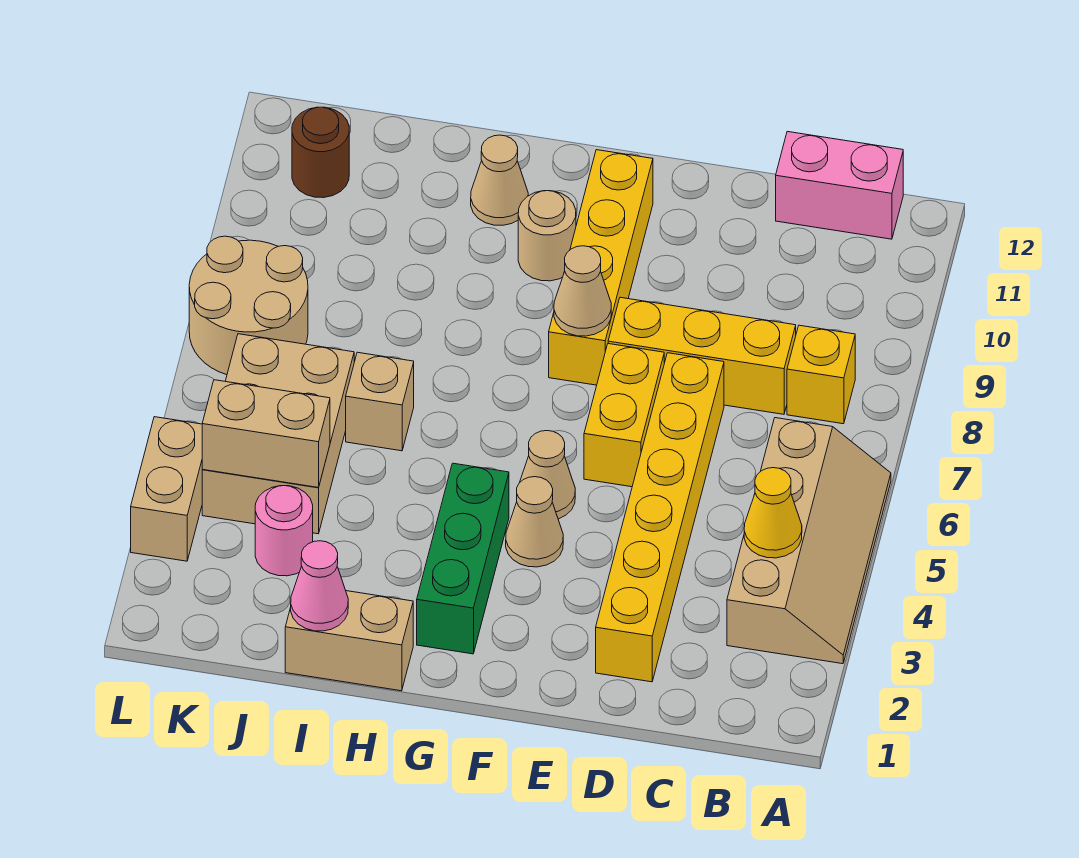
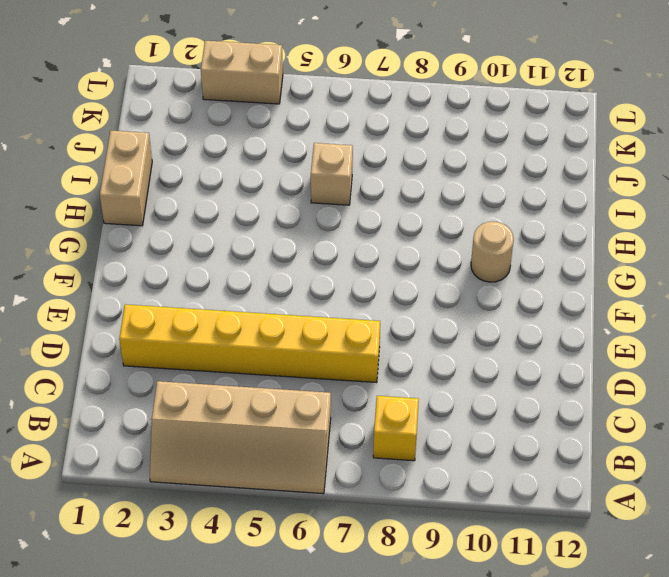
none -> pink brick B12:C12 level 1
none -> yellow brick C8:E8 level 1
none -> yellow brick E6:E7 level 1

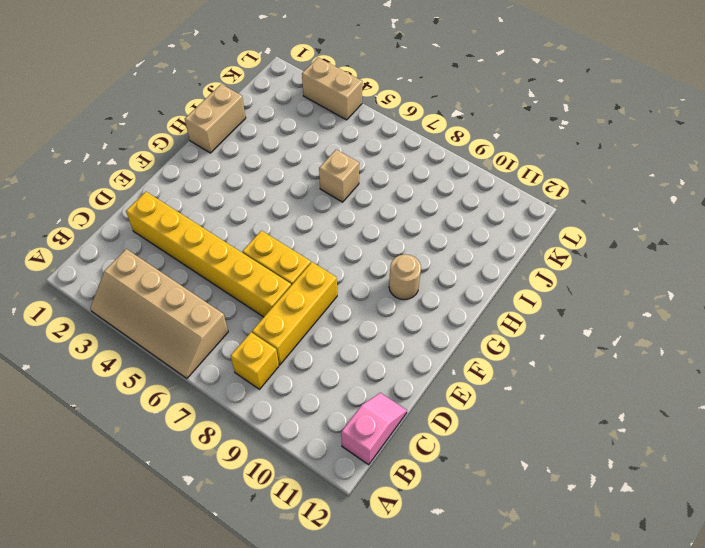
pink slope B12:C12 level 1 top B -> pink brick B12:C12 level 1
none -> tan cone F4 level 1
none -> tan cone F5 level 1
none -> yellow brick F8:F11 level 1

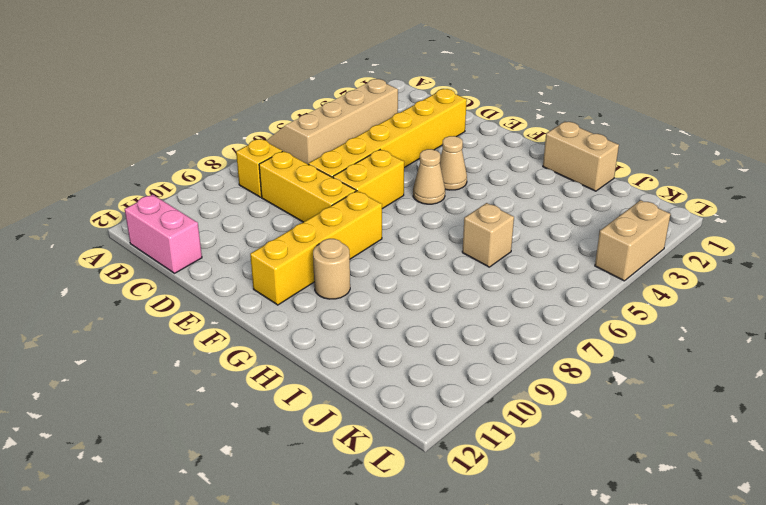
none -> green brick G2:G4 level 1
none -> tan cone H11 level 1
none -> pink round brick J3 level 1

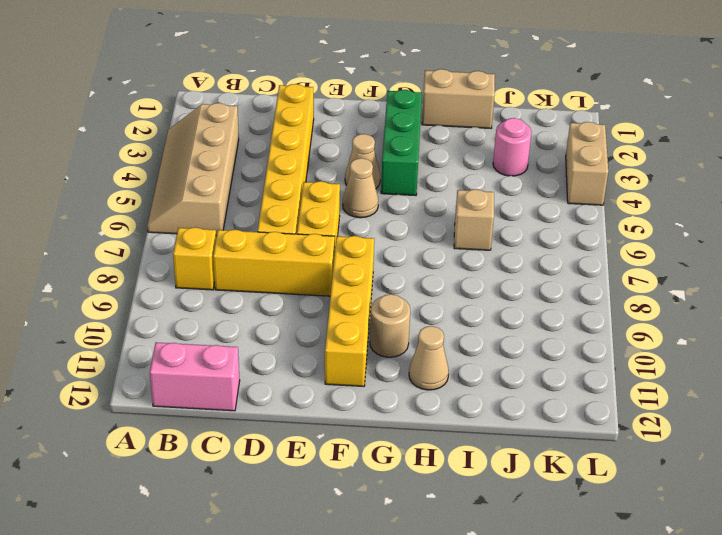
none -> tan brick J4:K6 level 1
none -> tan round brick K7:L8 level 1
none -> brown round brick K11 level 1

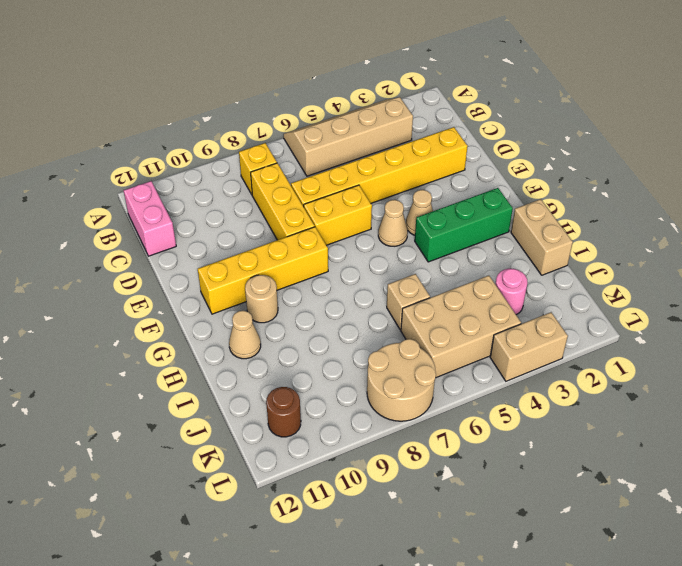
none -> yellow cone B4 level 2
none -> tan cone F8 level 2
none -> pink cone I1 level 2

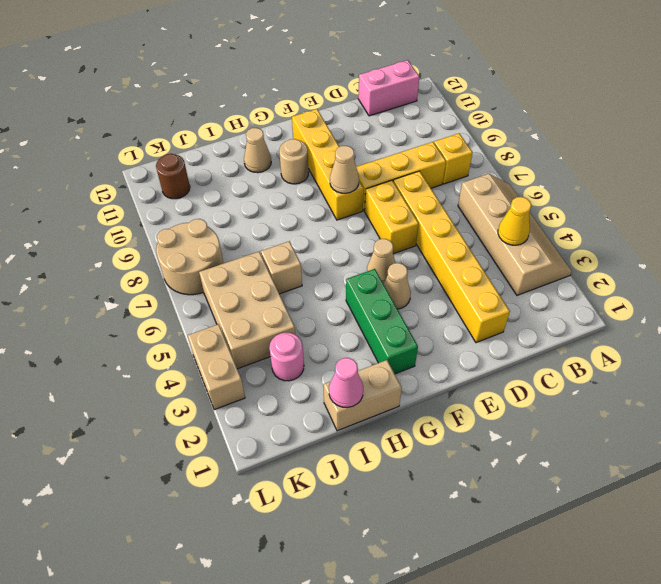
none -> tan brick J4:K4 level 2

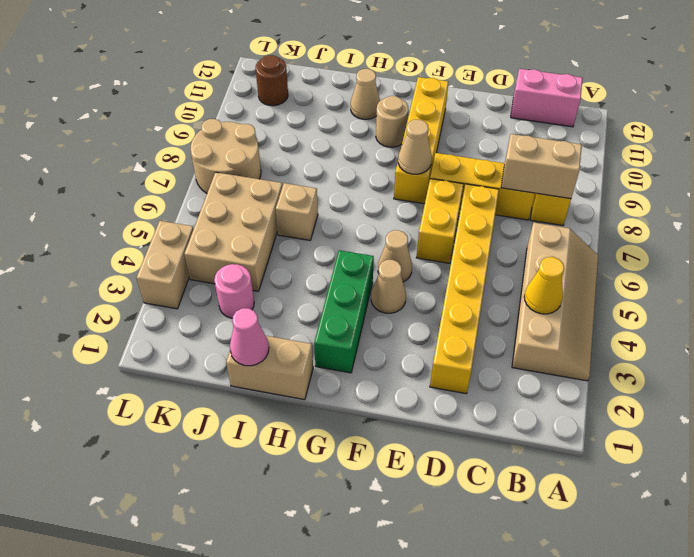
tan brick B8:C8 level 2 -> tan brick J4:K4 level 2

